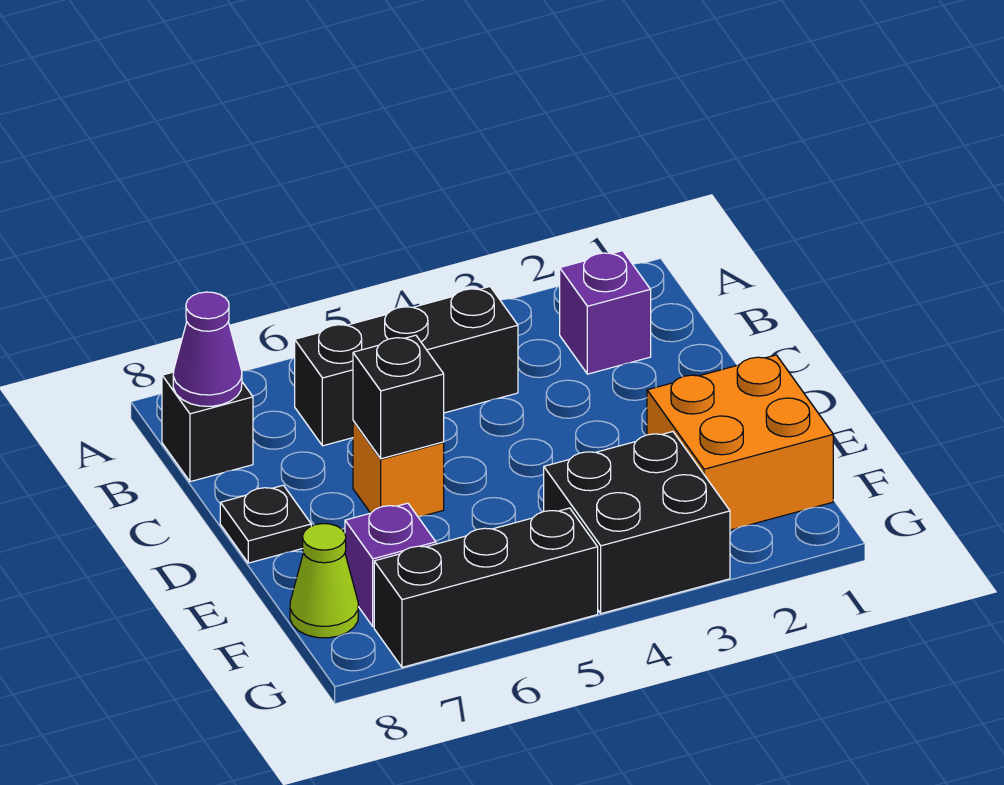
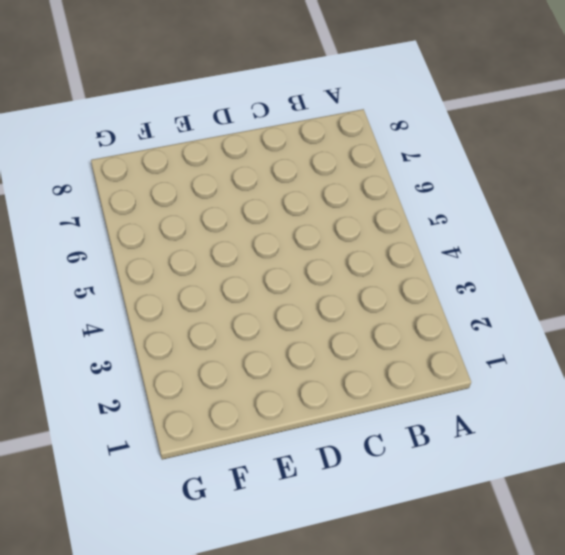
none -> purple brick B2 level 1
none -> black brick B4:B6 level 1
none -> black brick B8 level 1

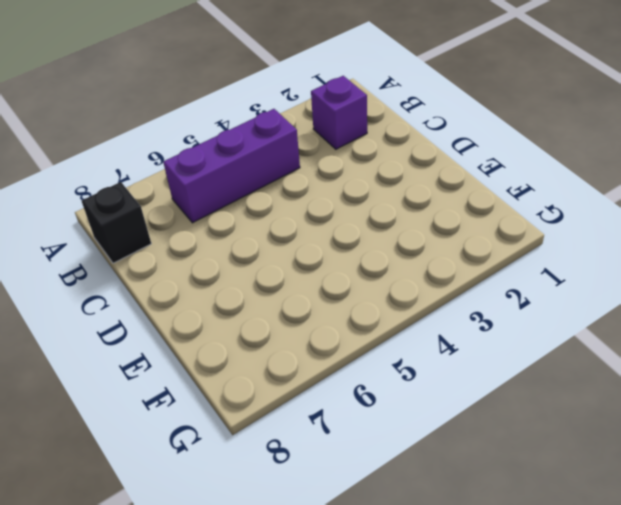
purple brick B4:B6 level 1 -> black brick B4:B6 level 1
none -> orange brick D6 level 1
none -> black plate D8 level 1
none -> orange brick E1:F2 level 1

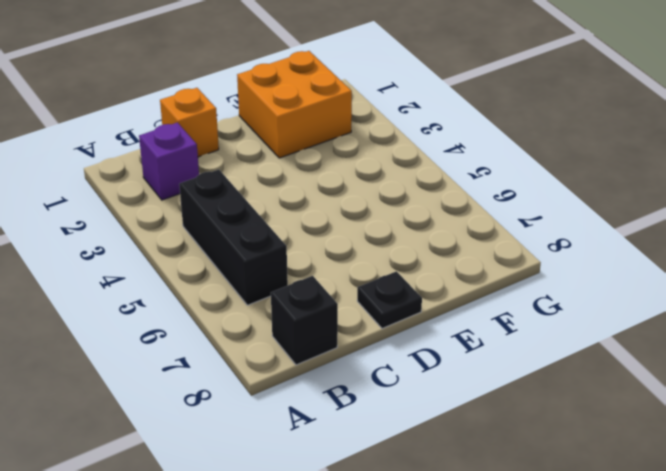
orange brick C1 level 1 -> orange brick D6 level 1
none -> black brick F3:G4 level 1
none -> purple brick F7 level 1
none -> lime cone F8 level 1

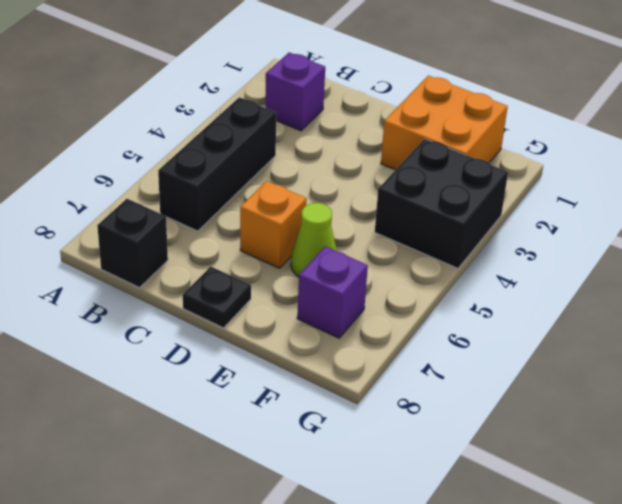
lime cone E6 level 1 -> lime cone F8 level 1
none -> black brick G5:G7 level 1
none -> purple cone B8 level 2
none -> black brick D6 level 2

